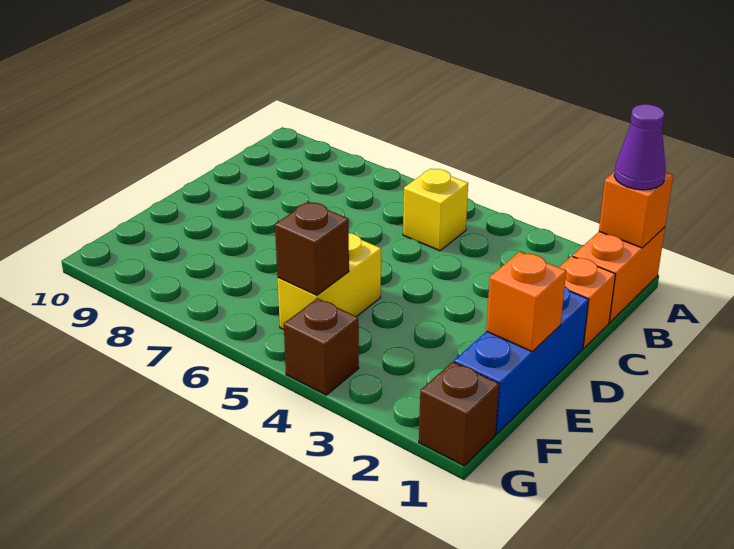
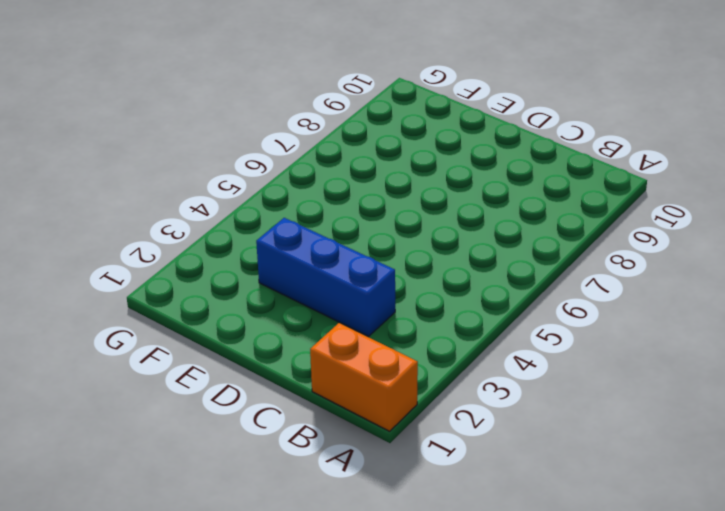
blue brick C3:E3 level 1 -> blue brick D1:F1 level 1
none -> yellow brick B5 level 1
none -> orange brick C1 level 1

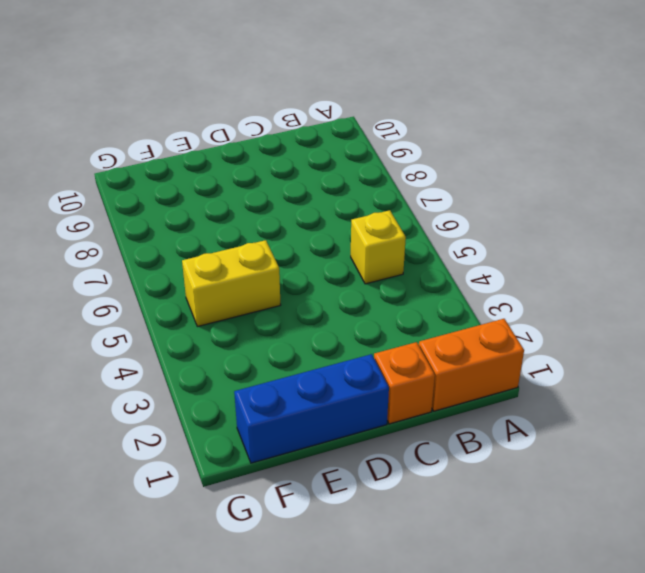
none -> brown brick G1 level 1
none -> brown brick G4 level 1

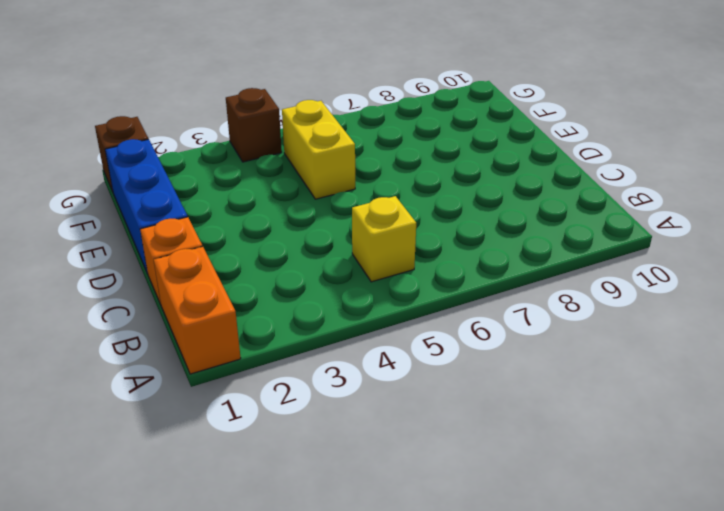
none -> orange brick A1 level 2
none -> orange brick E1 level 2

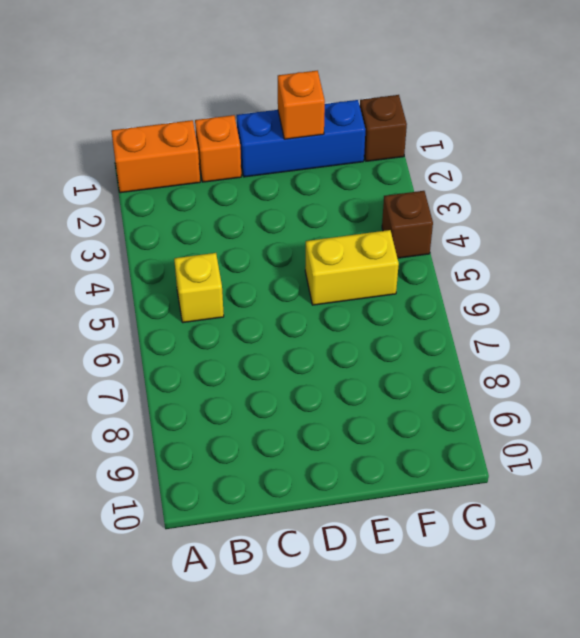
none -> orange brick A1 level 2
none -> brown brick F5 level 2

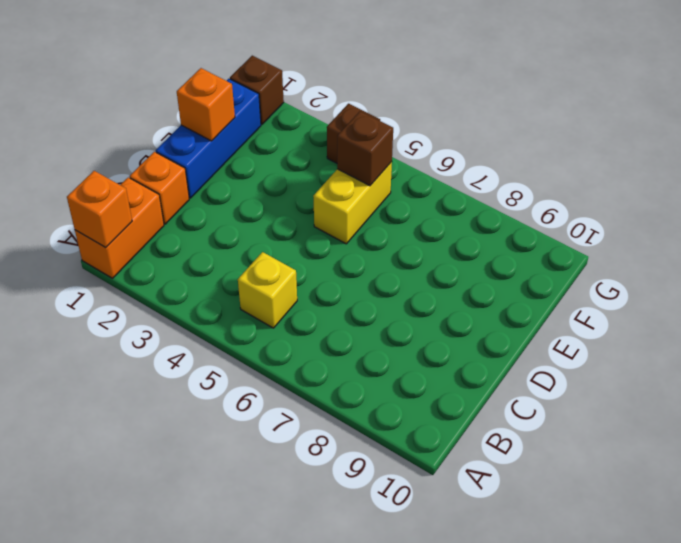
none -> purple cone A1 level 3

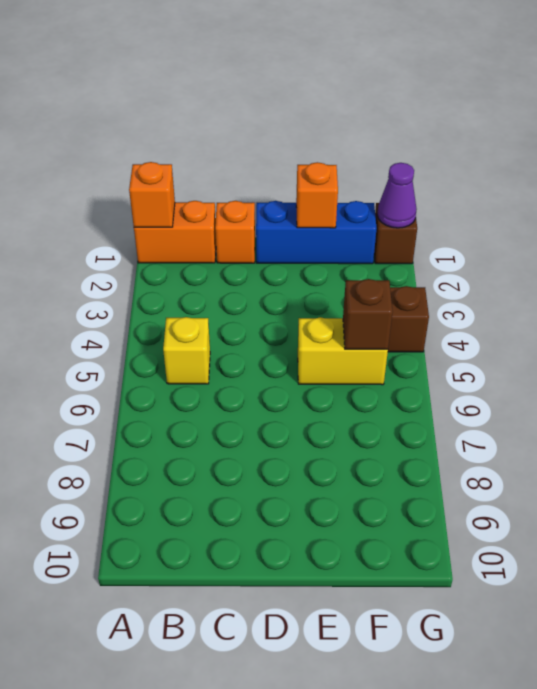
purple cone G1 level 2 -> purple cone A1 level 3

